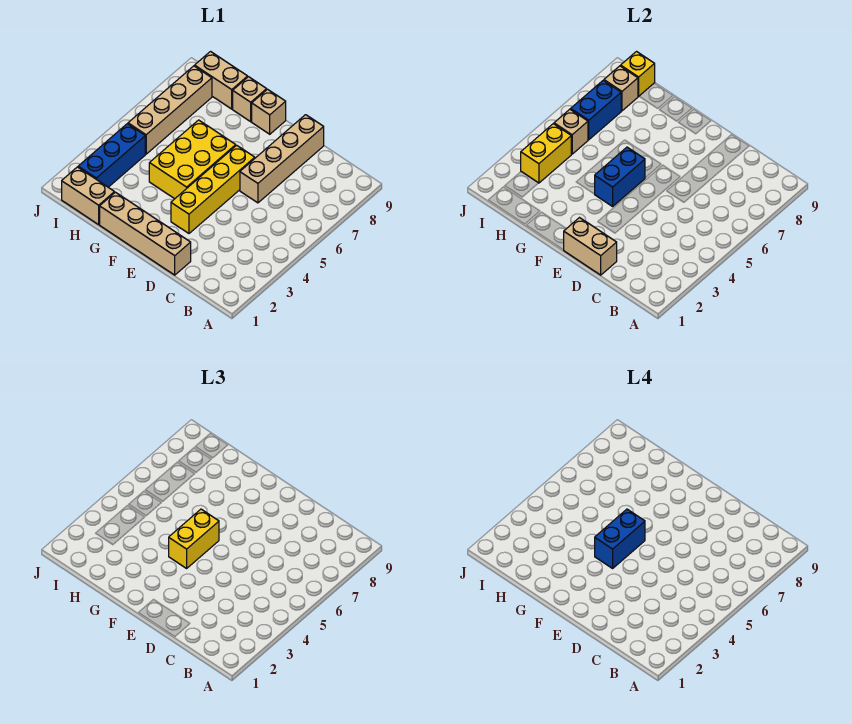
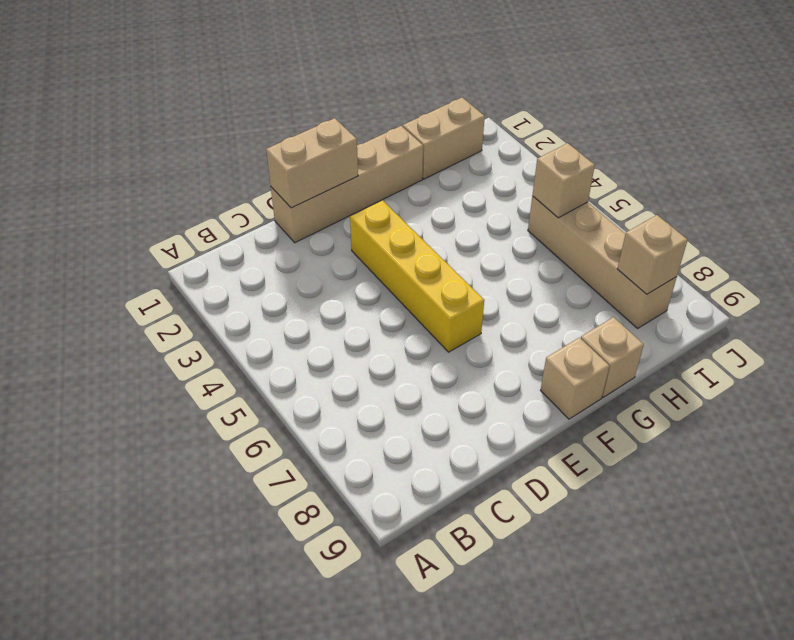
none -> tan brick D6:D9 level 1
none -> yellow brick F4:G6 level 1
none -> tan brick H9:I9 level 1

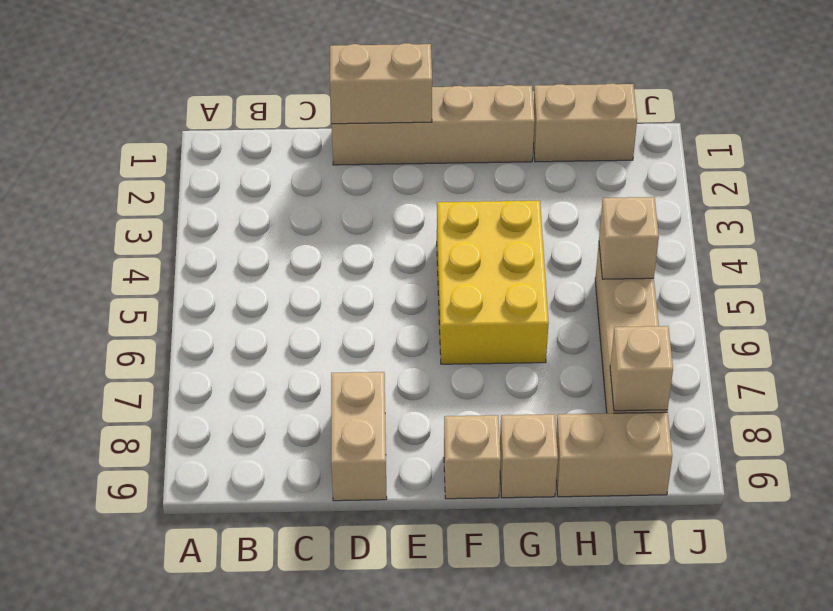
tan brick D8:D9 level 1 -> tan brick D6:D9 level 1
none -> yellow brick E3:E6 level 1
none -> blue brick I2:I4 level 1
none -> blue brick F4:F5 level 2

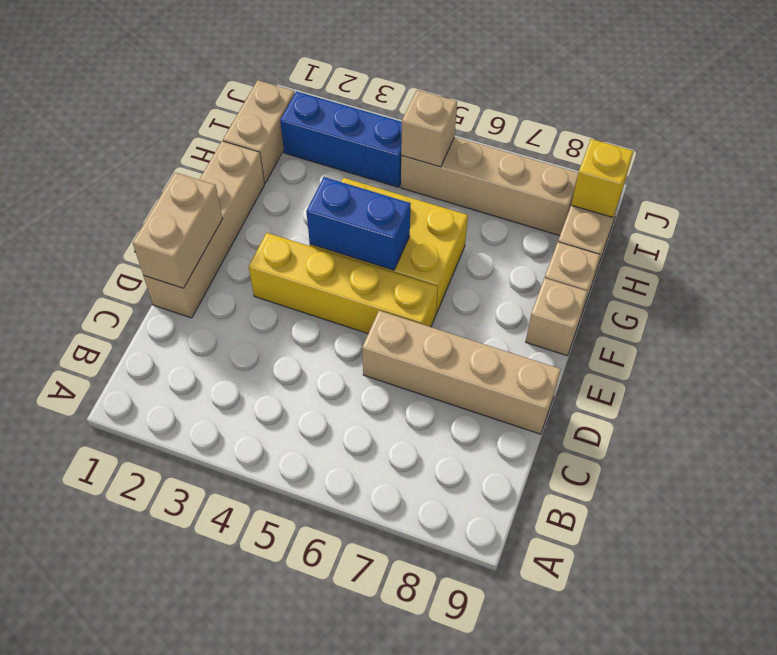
none -> yellow brick I3:I4 level 2
none -> blue brick I6:I7 level 2
none -> tan brick I8 level 2

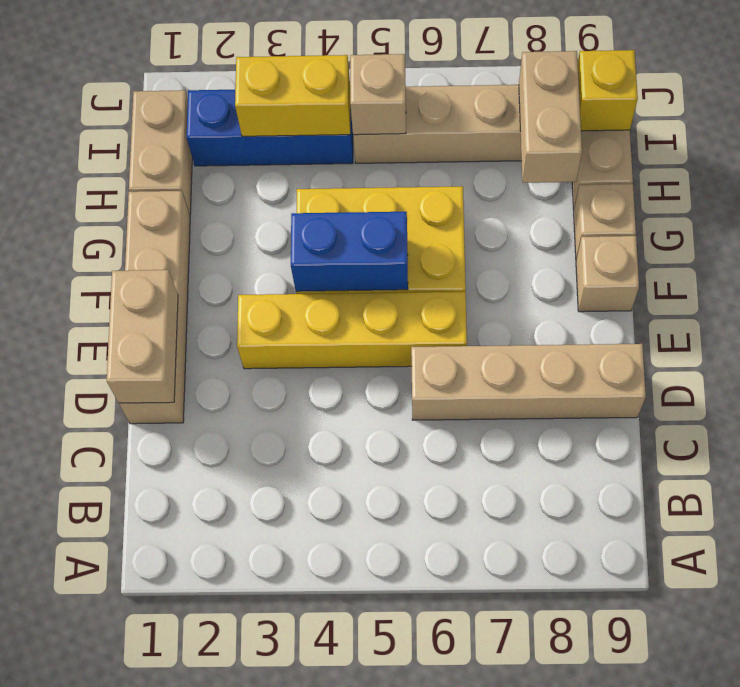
tan brick H8:I8 level 2 -> tan brick I8 level 2
none -> blue brick I6:I7 level 2
none -> yellow brick F4:F5 level 3
none -> blue brick F4:F5 level 4

